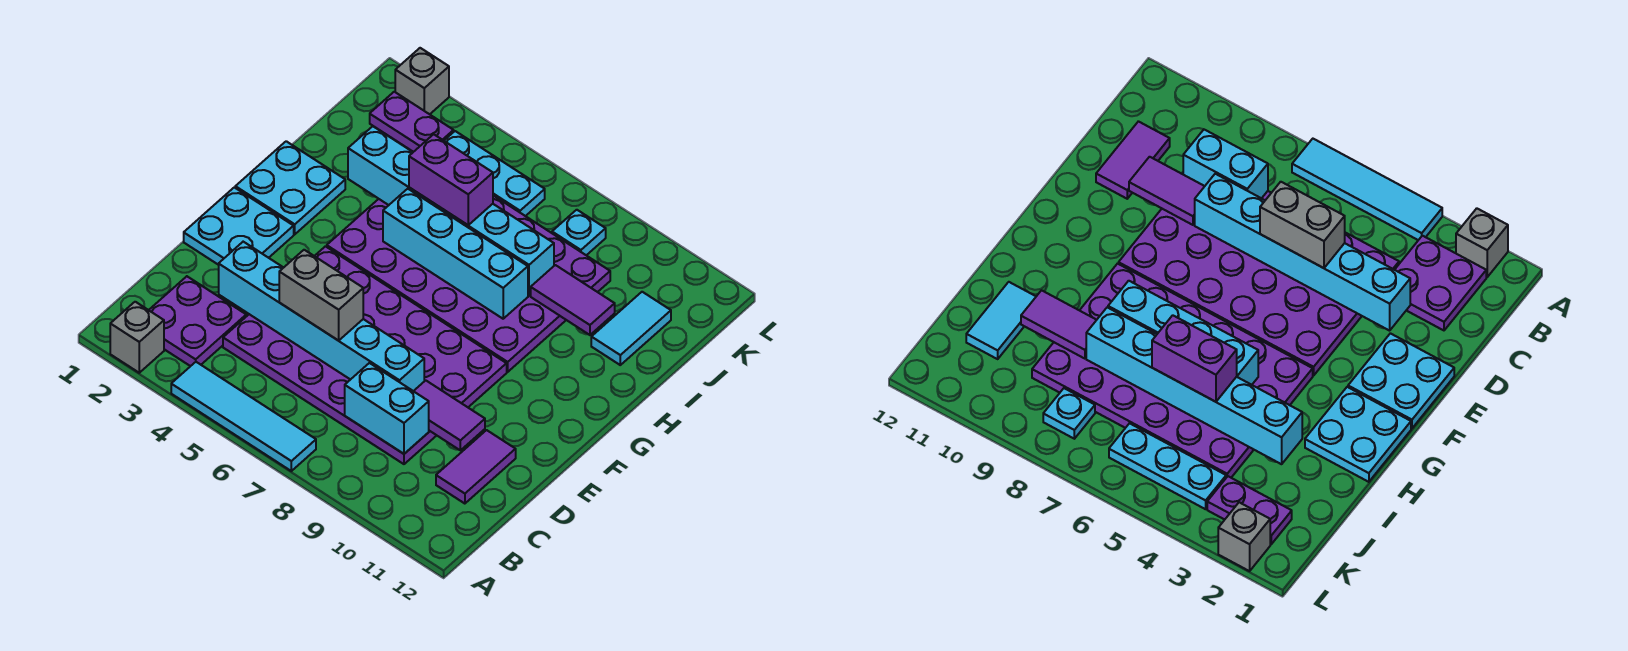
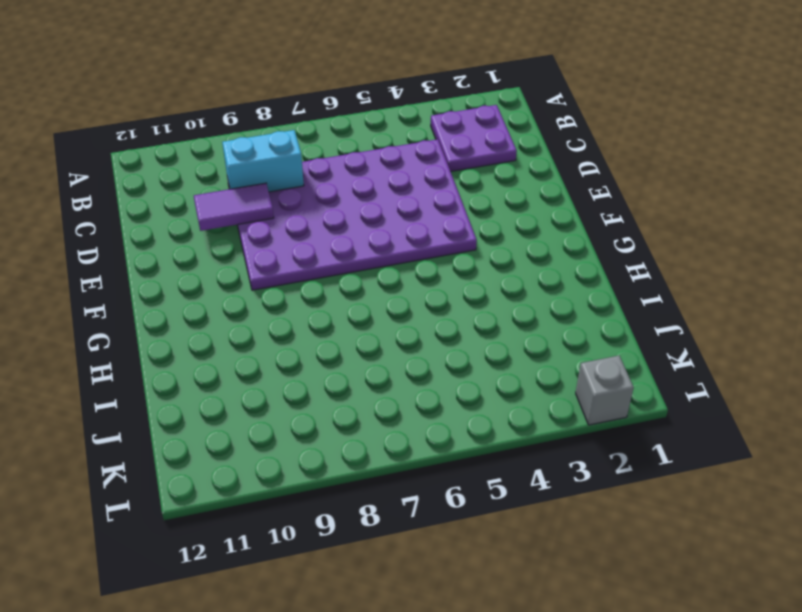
none -> grey brick A2 level 1
none -> cyan tile A4:A7 level 1
none -> purple tile C11:D11 level 1

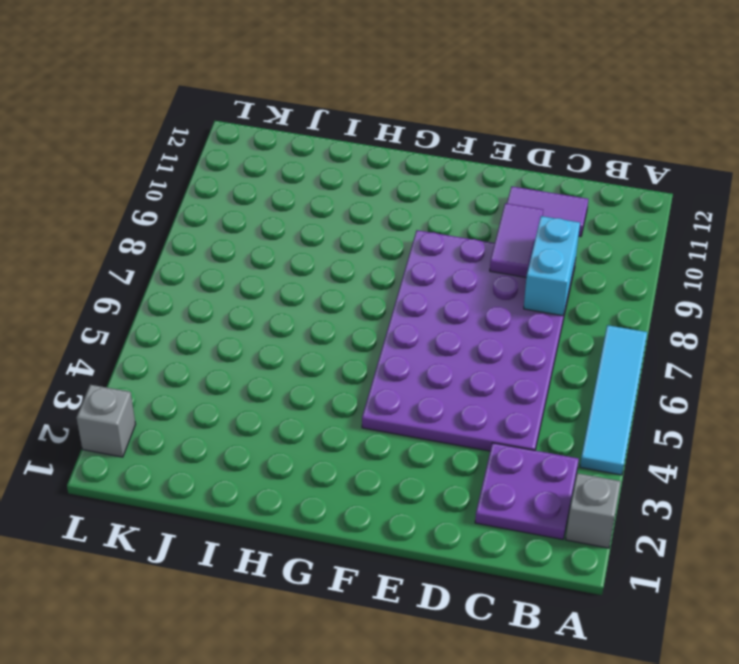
none -> cyan plate E1:F2 level 1
none -> cyan plate G1:H2 level 1
none -> purple plate G4:J9 level 1

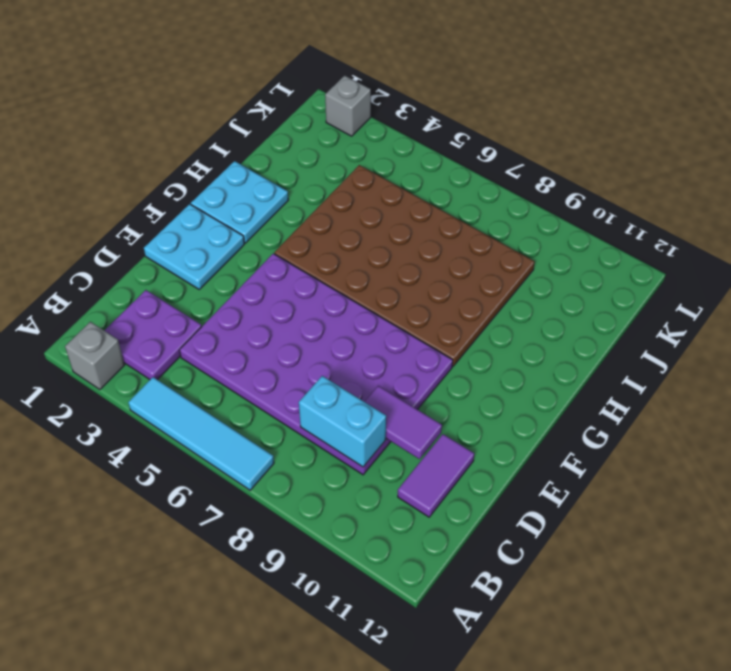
brown plate G4:J9 level 1 -> purple plate G4:J9 level 1
none -> cyan tile I11:J11 level 1
none -> purple plate K2:K3 level 1
none -> cyan plate K4:K6 level 1

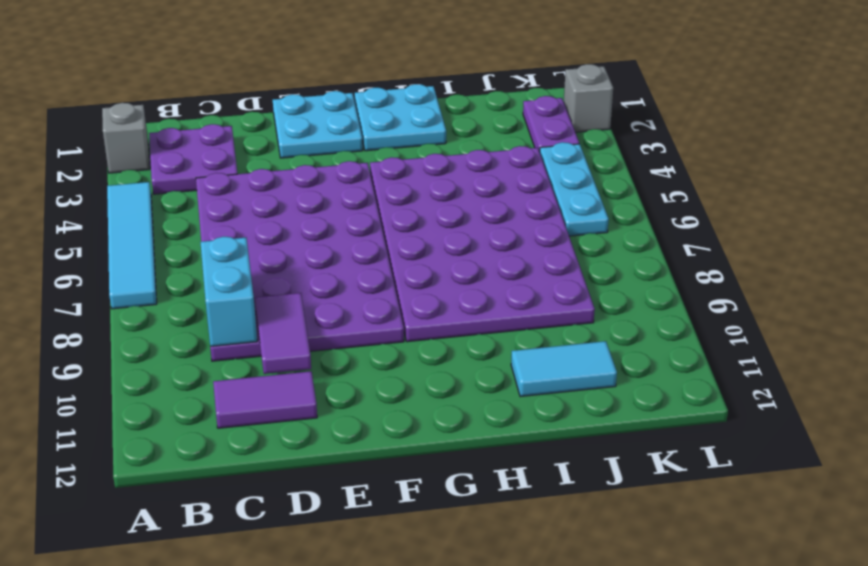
none -> cyan plate K8 level 1
none -> cyan brick D3:D8 level 2
none -> cyan brick H5:H8 level 2

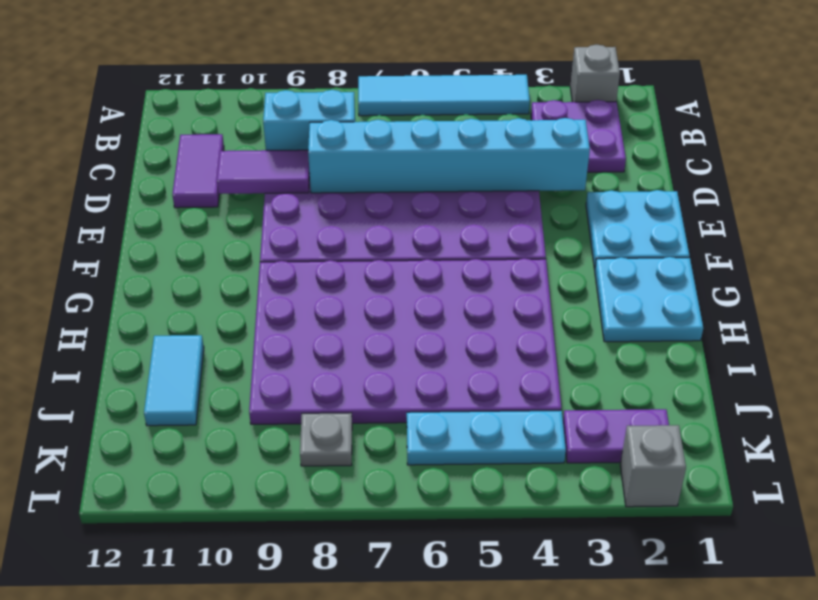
grey plate K8 level 1 -> cyan plate K8 level 1
none -> cyan brick H5:H8 level 2
none -> cyan brick I3:I8 level 2
none -> purple tile I9:I10 level 2

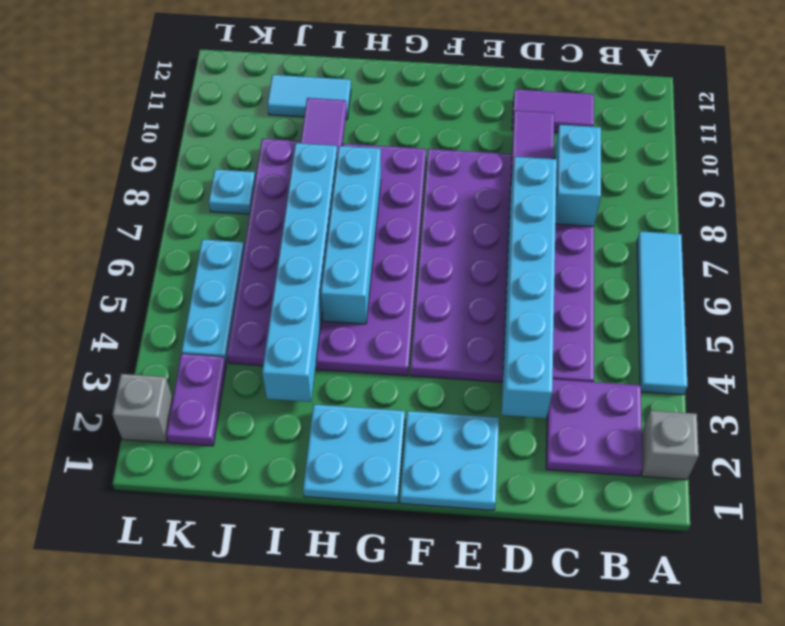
none -> grey brick D5:D6 level 3
none -> purple brick I5:I6 level 3

